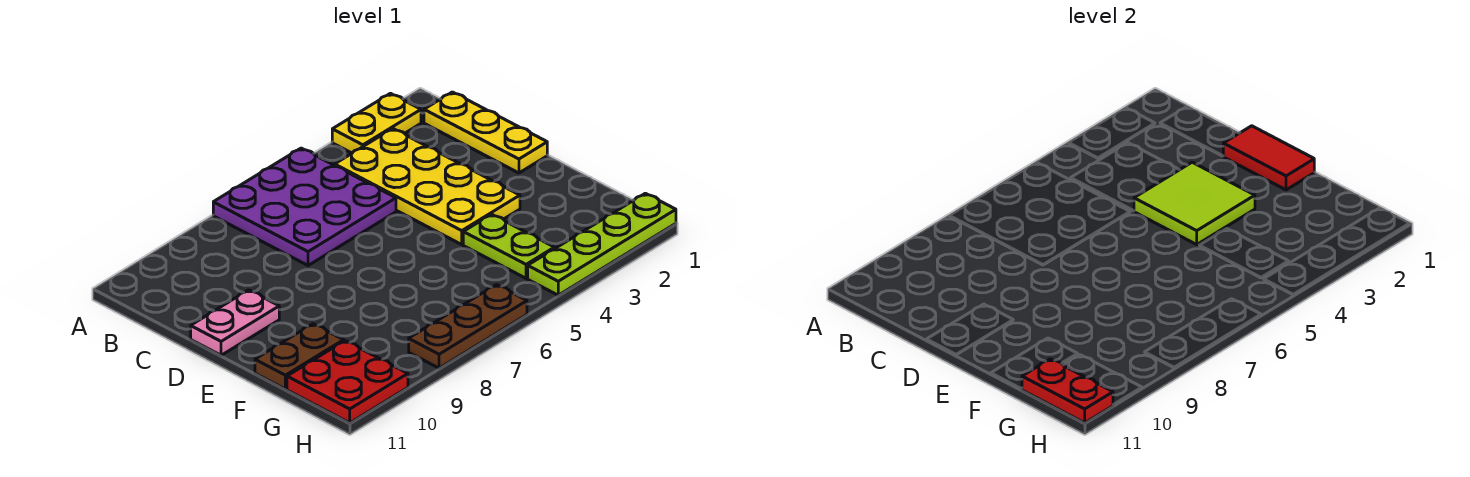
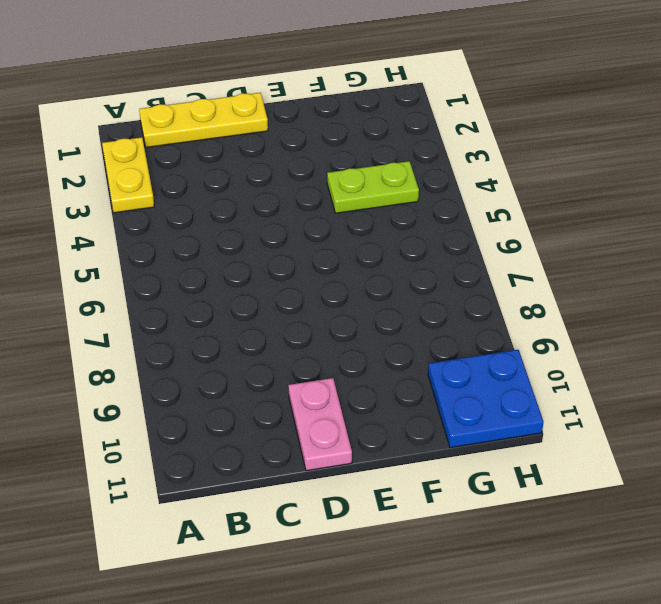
blue plate G10:H11 level 1 -> red plate G10:H11 level 1
none -> purple plate A5:C7 level 1
none -> yellow plate B3:E4 level 1
none -> brown plate F10:F11 level 1

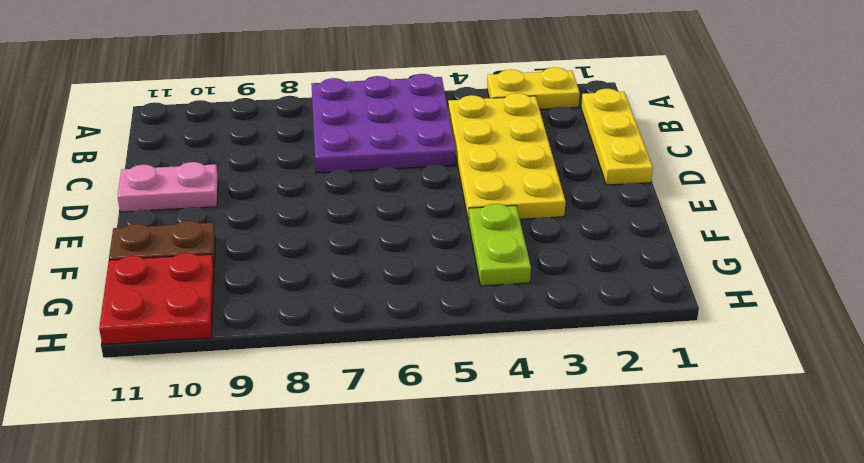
none -> lime plate H1:H4 level 1
none -> brown plate H6:H8 level 1
none -> red tile D1:E1 level 2

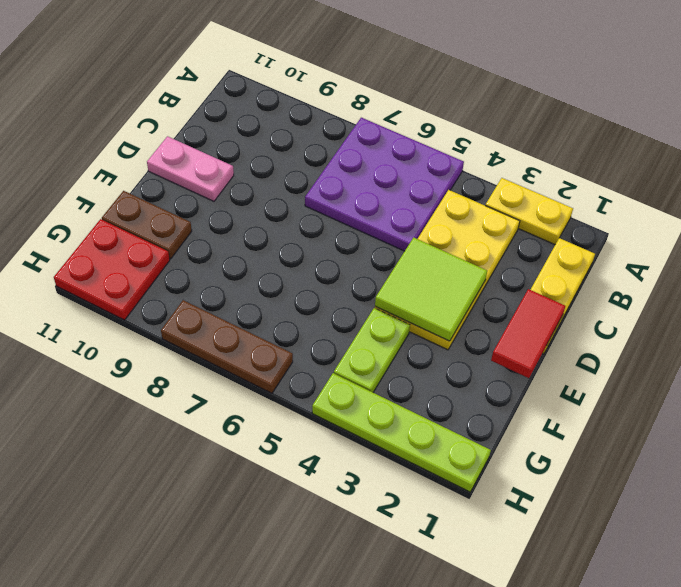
none -> red plate G11:H11 level 2

